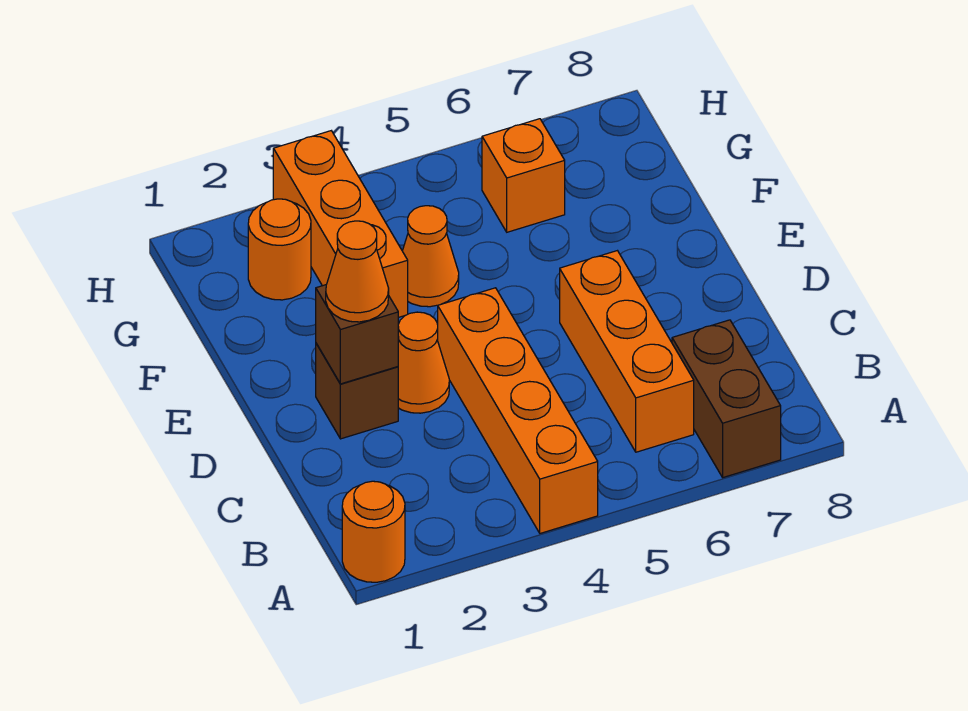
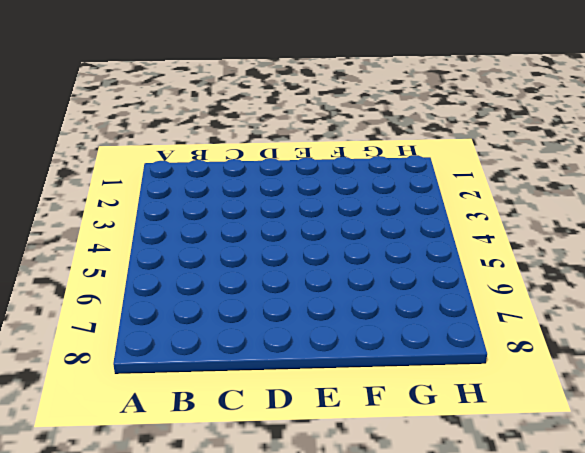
none -> orange round brick A1 level 1
none -> orange brick A4:D4 level 1
none -> brown brick A7:B7 level 1

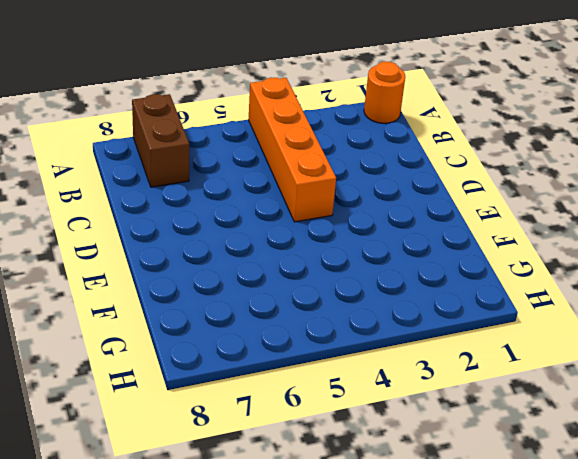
none -> orange brick B6:D6 level 1
none -> brown brick D2 level 1
none -> orange cone D3 level 1

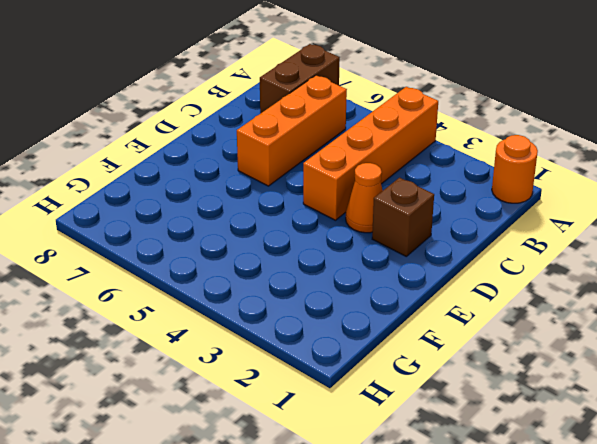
none -> orange brick F3:H3 level 1
none -> orange cone F4 level 1
none -> orange round brick G2 level 1

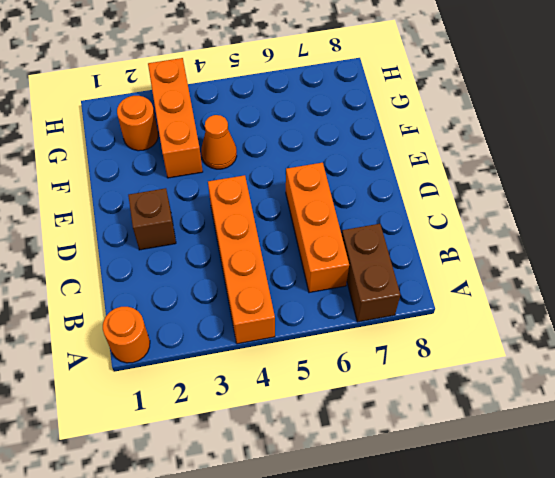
none -> orange cone D3 level 1
none -> orange brick G6 level 1
none -> brown brick D2 level 2

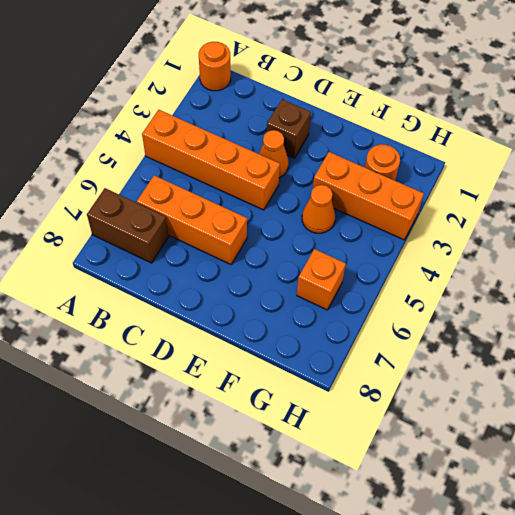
none -> brown brick D2 level 2
none -> orange cone D2 level 3

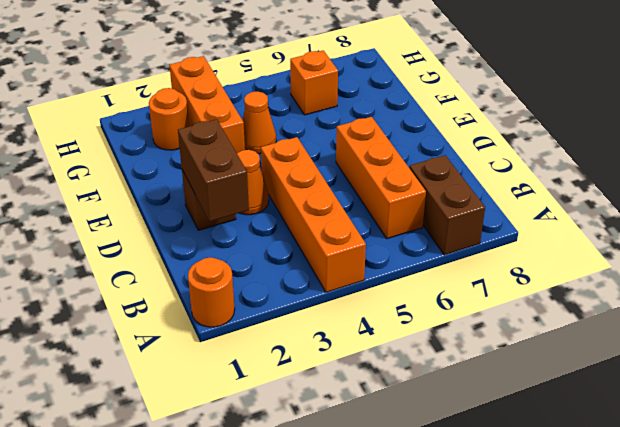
brown brick C2:D2 level 2 -> brown brick D2 level 2
none -> orange cone D2 level 3

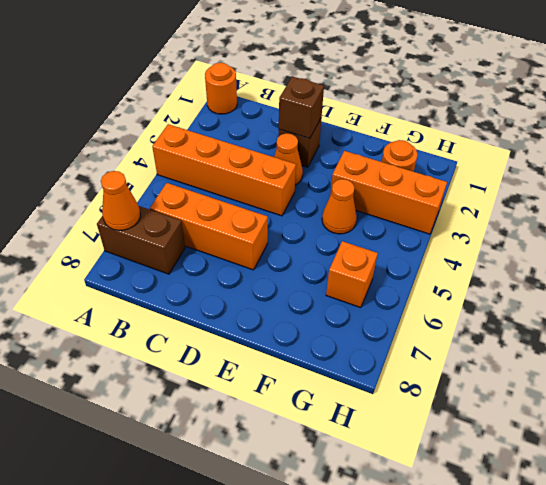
orange cone A7 level 2 -> orange cone D2 level 3

